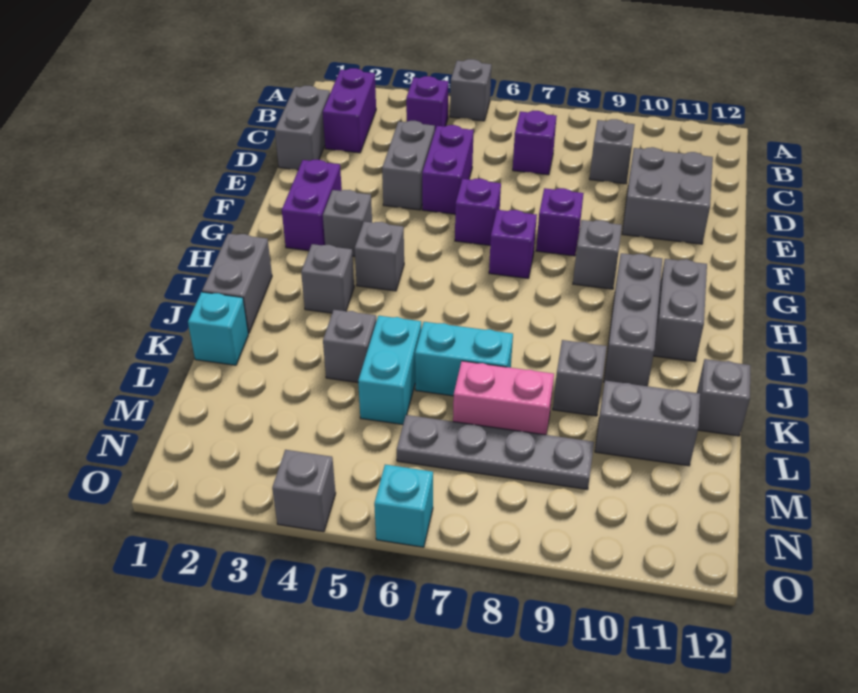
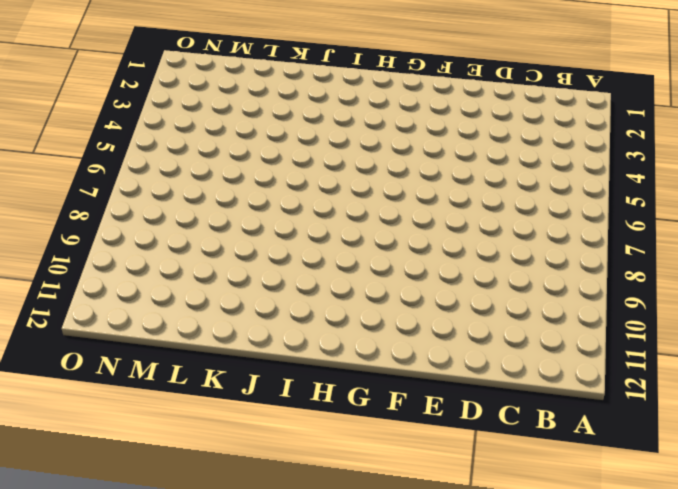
none -> grey brick A5 level 1
none -> purple brick B2:C2 level 1
none -> purple brick B4 level 1
none -> grey brick C1:D1 level 1

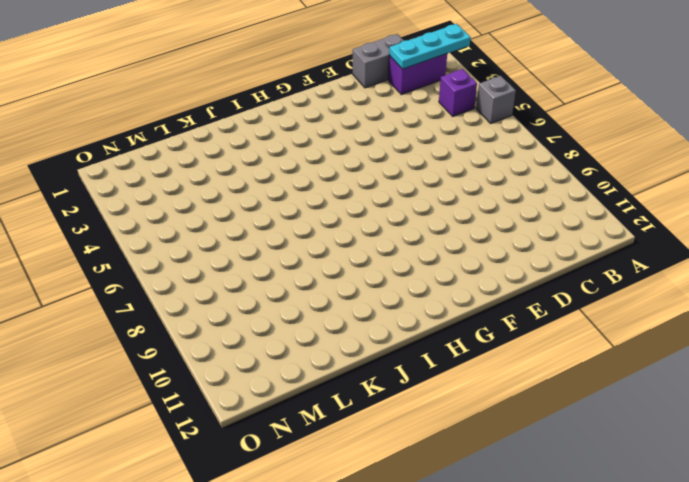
cyan plate A2:C2 level 2 -> none
none -> purple brick C7 level 1
none -> grey brick C9 level 1
none -> grey brick D4:E4 level 1
none -> purple brick D5:E5 level 1

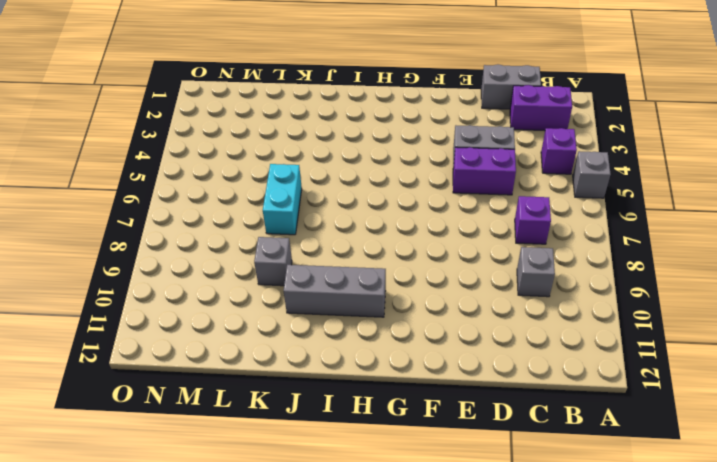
none -> grey brick D10:E11 level 1
none -> purple brick F2:G2 level 1
none -> purple brick F6 level 1
none -> purple brick F8 level 1

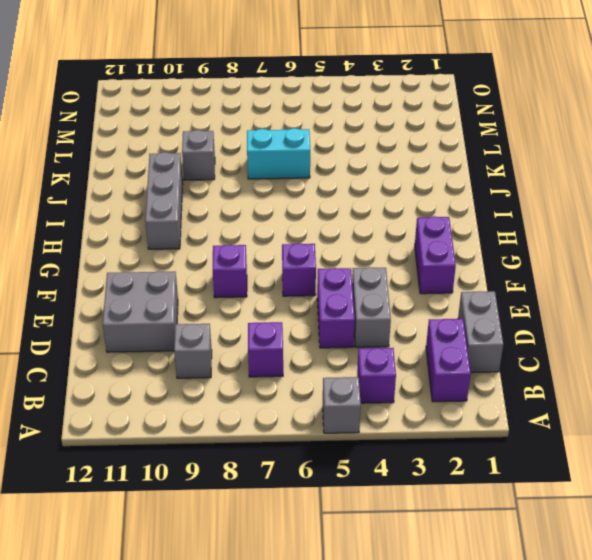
none -> grey brick G3 level 1
none -> purple brick G7 level 1
none -> grey brick G9 level 1
none -> grey brick H4 level 1

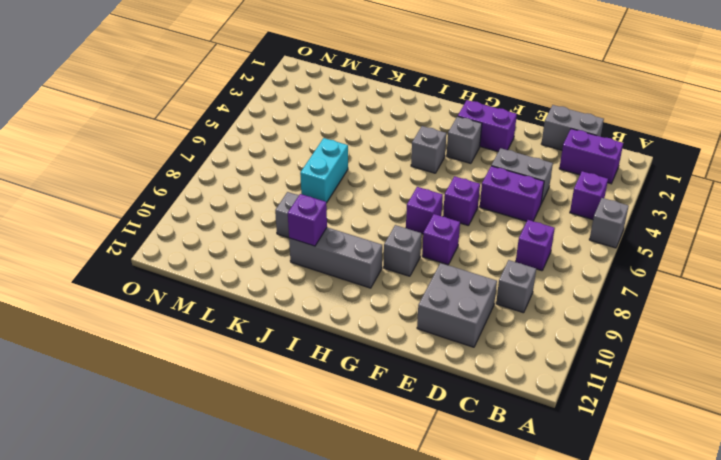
purple brick J10 level 2 -> none
none -> grey brick H11:I11 level 1
none -> grey brick I1:J1 level 1
none -> grey brick I3 level 1
none -> cyan brick K1 level 1

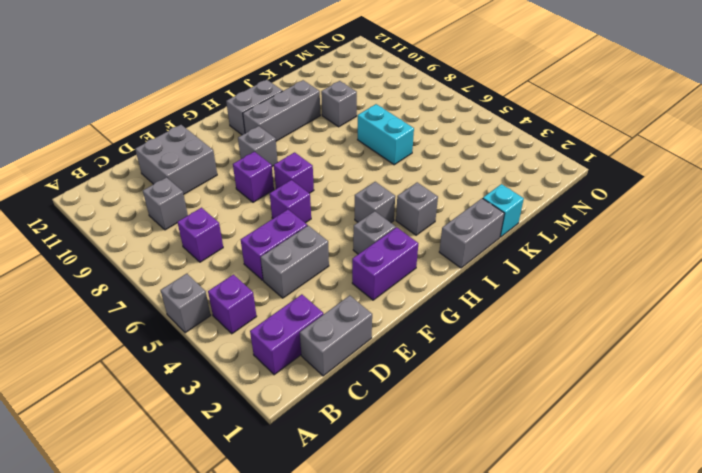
none -> grey brick K4 level 1
none -> cyan brick K5:L5 level 1
none -> grey brick K12 level 1
none -> pink brick L7:L8 level 1

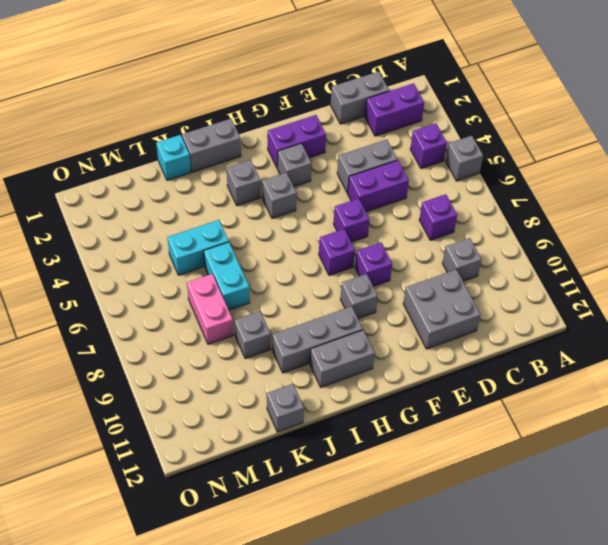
none -> grey brick K4 level 1
none -> grey brick L10:L11 level 1
none -> grey plate M6:M9 level 1
none -> grey brick O4 level 1

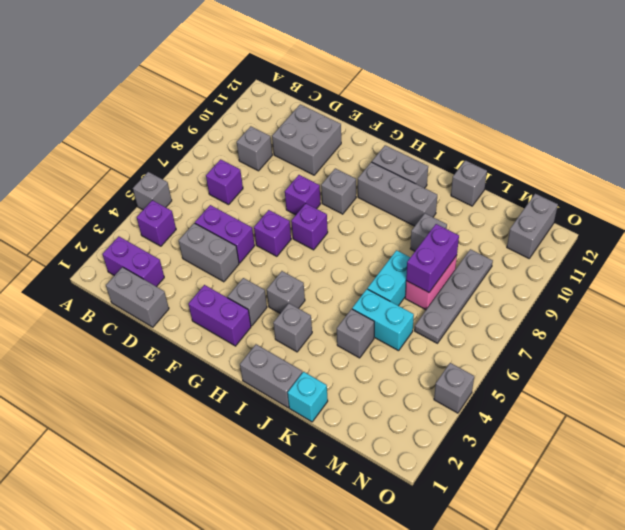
purple brick L7:L8 level 2 -> none
grey brick N11:N12 level 1 -> grey brick L10:L11 level 1
none -> cyan brick O6 level 1

